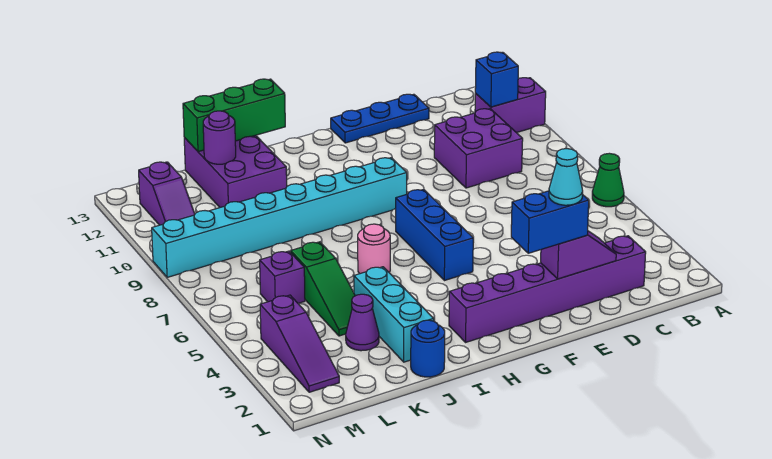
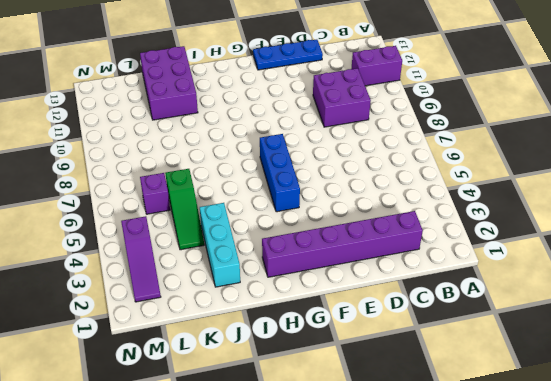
none -> green cone A6 level 1
none -> cyan brick G9:N9 level 1
none -> pink round brick I6 level 1

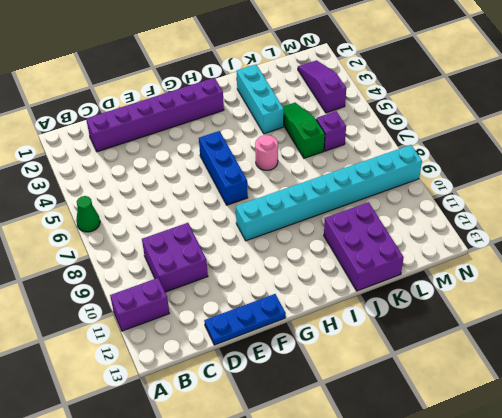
none -> blue round brick J1 level 1
none -> purple cone K3 level 1
none -> purple slope M11:M12 level 1 top 12

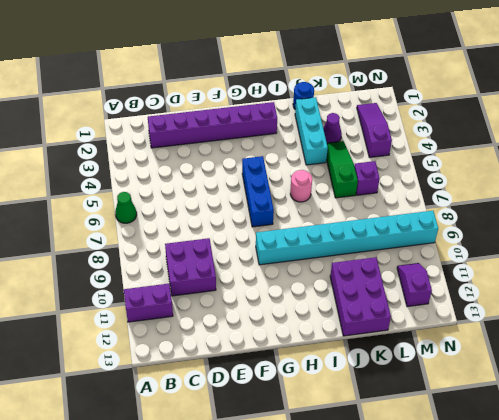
none -> blue plate D13:F13 level 1
none -> blue brick B11 level 2
none -> purple slope D2:E2 level 2 top E

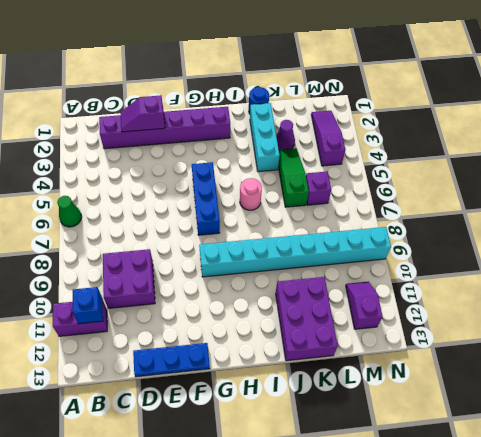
none -> green brick I13:K13 level 2
none -> purple round brick K12 level 2
none -> blue brick E2:F2 level 3

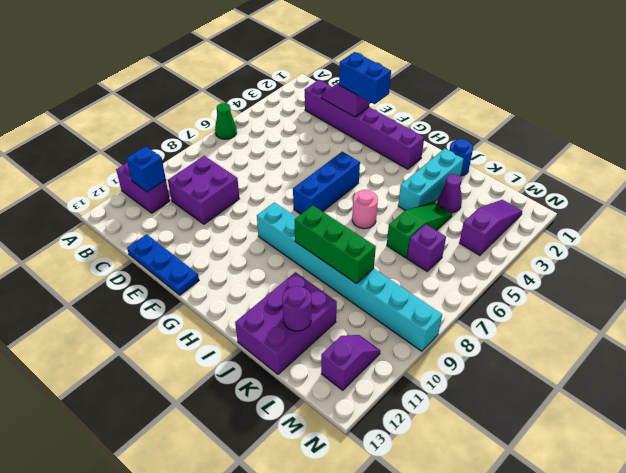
green brick I9:K9 level 2 -> green brick I13:K13 level 2
none -> cyan cone E2 level 4

